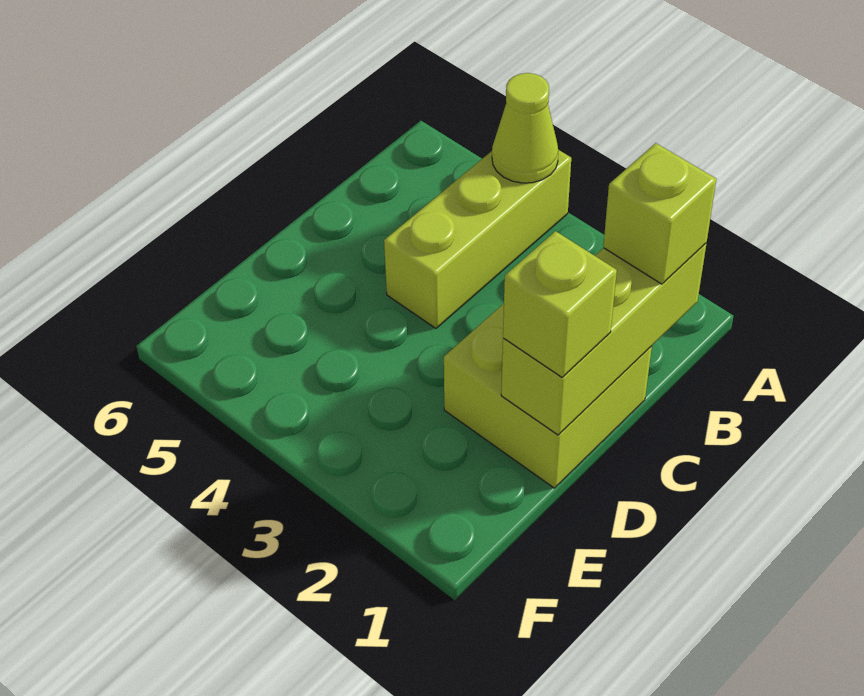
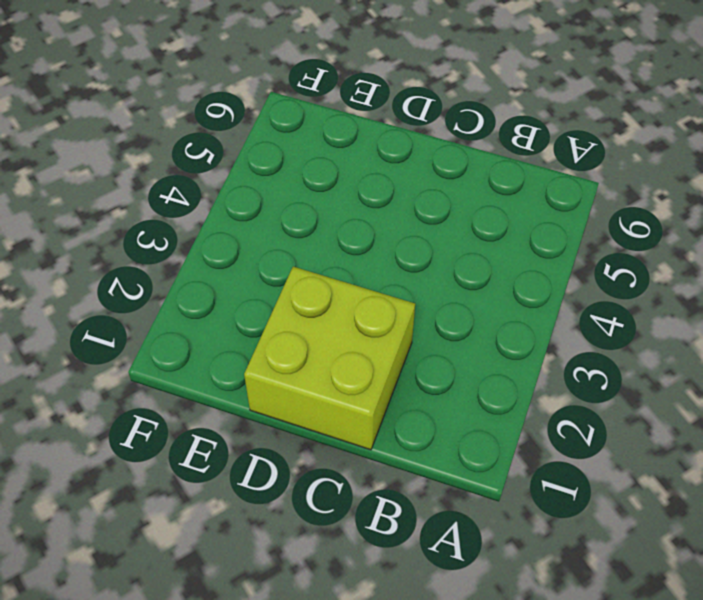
none -> lime brick A4:C4 level 1
none -> lime cone A4 level 2

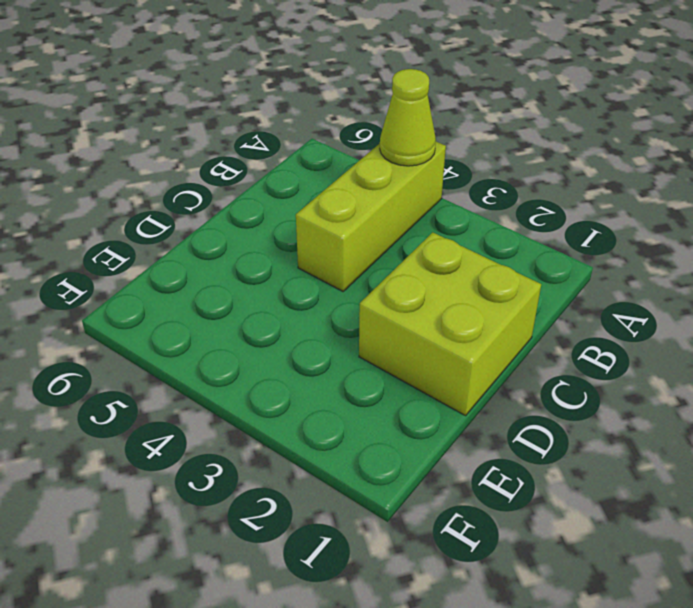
none -> lime brick B1:D1 level 2
none -> lime brick B1 level 3

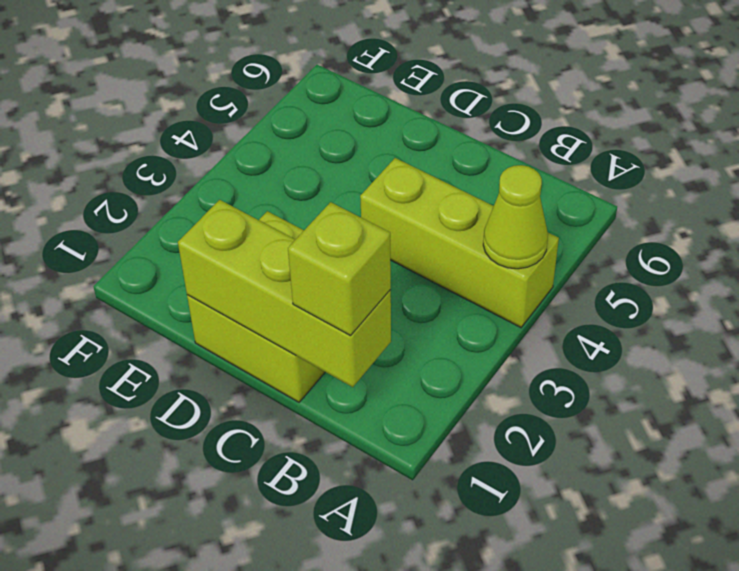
none -> lime brick D1 level 3

